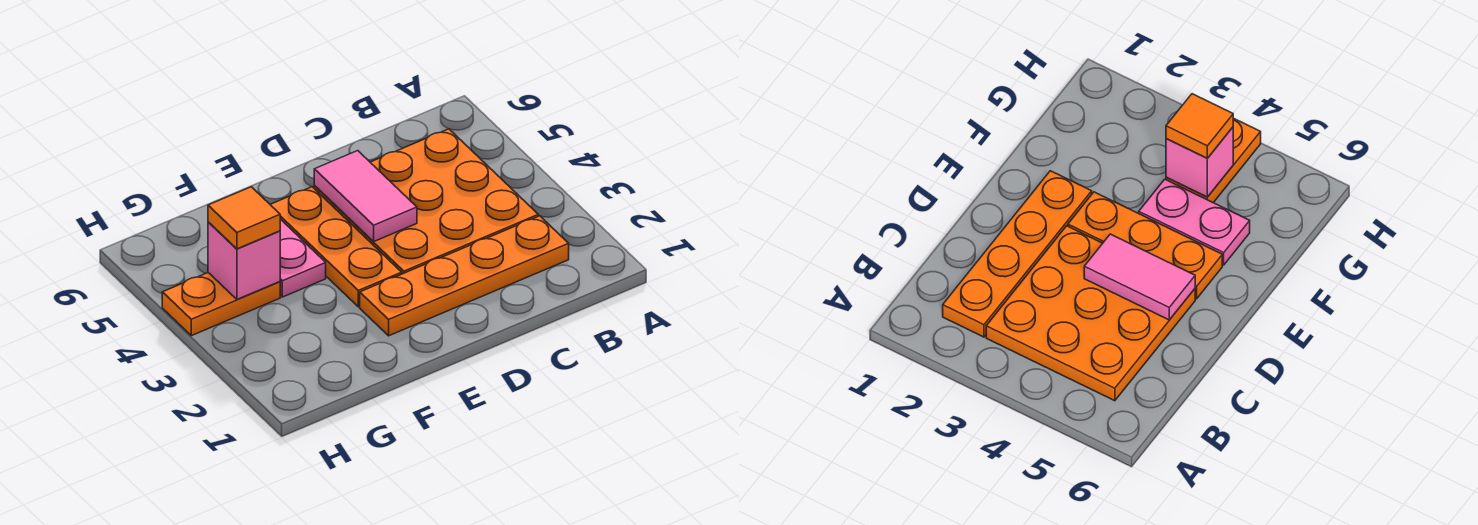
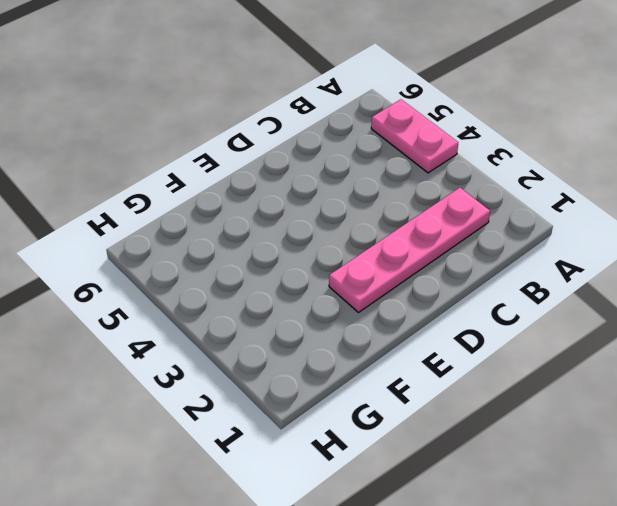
pink plate A4:A5 level 1 -> pink plate F4:F5 level 1
pink plate B2:E2 level 1 -> orange plate B2:E2 level 1
none -> orange plate B3:D5 level 1
none -> orange plate E3:E5 level 1

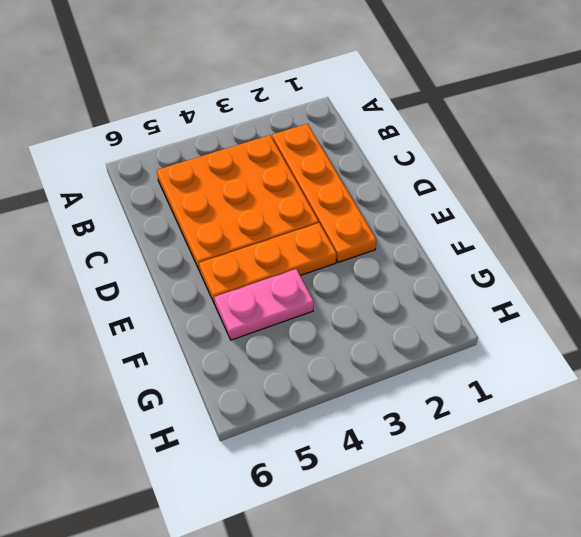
none -> orange plate G4:H4 level 1
none -> pink tile D4:D5 level 2

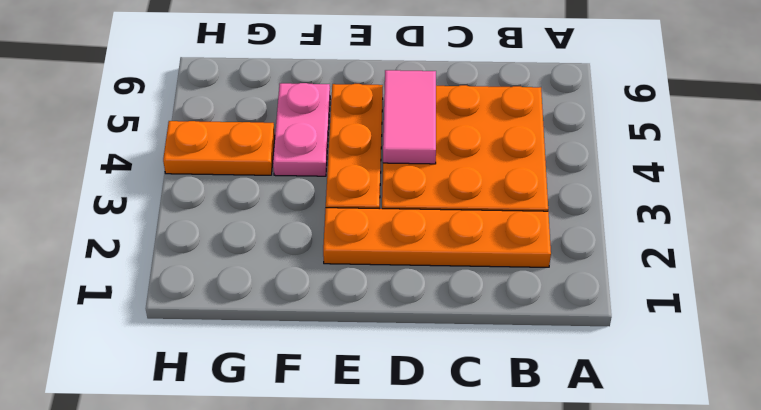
none -> pink brick G4 level 2
none -> orange tile G4 level 3

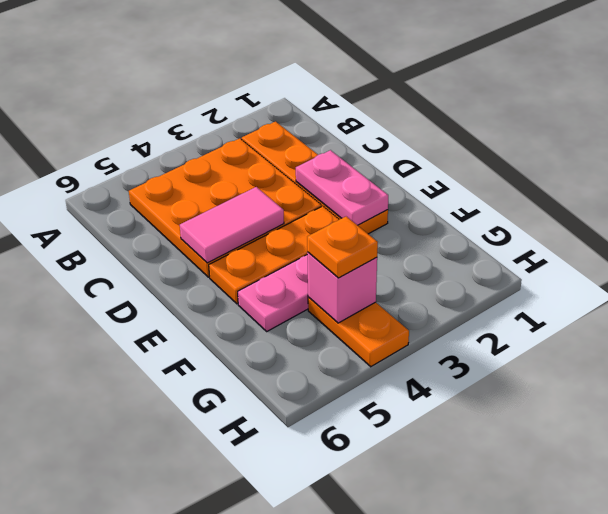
pink plate D2:E2 level 2 -> none
orange plate G4 level 3 -> orange tile G4 level 3

